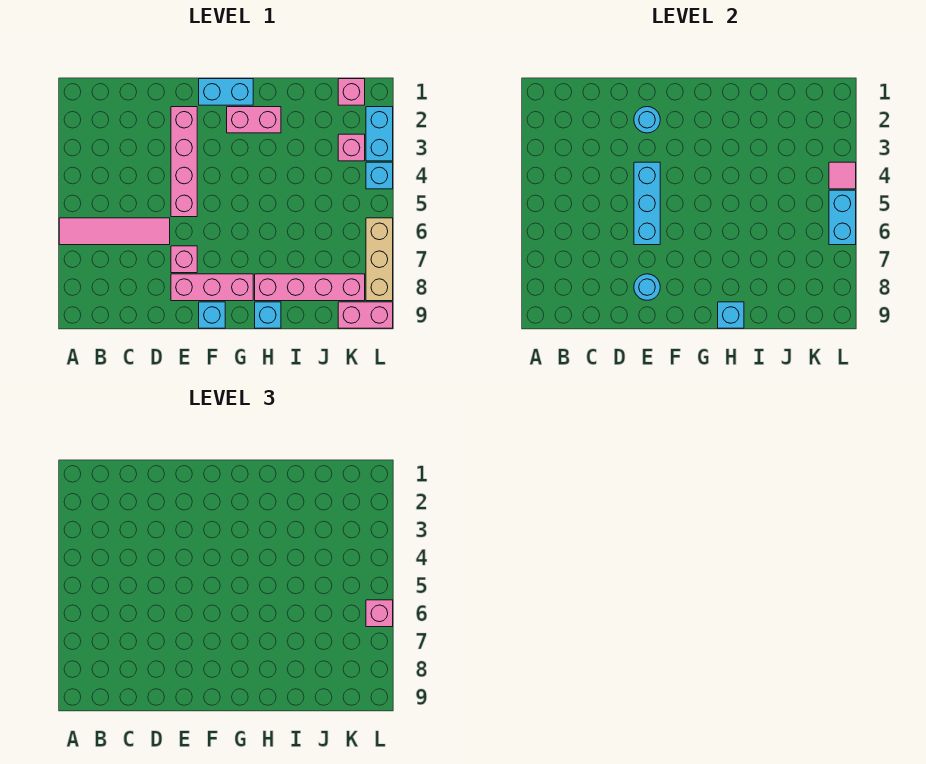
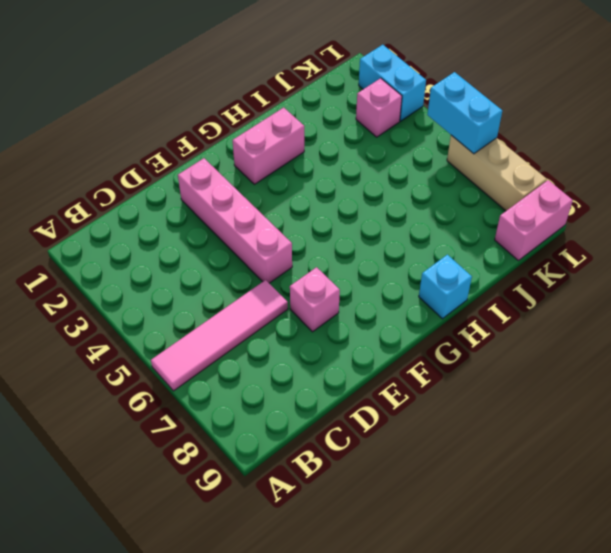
none -> pink brick E8:G8 level 1
none -> cyan brick F1:G1 level 1
none -> cyan brick F9 level 1

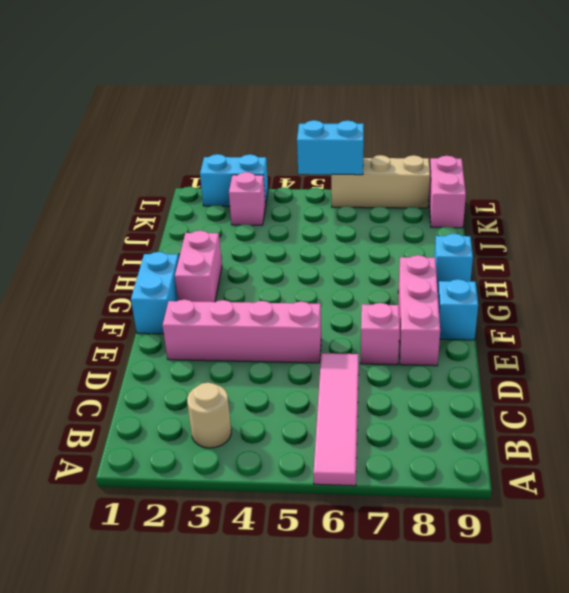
tan round brick B3 level 1 -> none
none -> pink brick H8:K8 level 1
none -> pink brick K1 level 1
none -> cyan brick L4 level 1

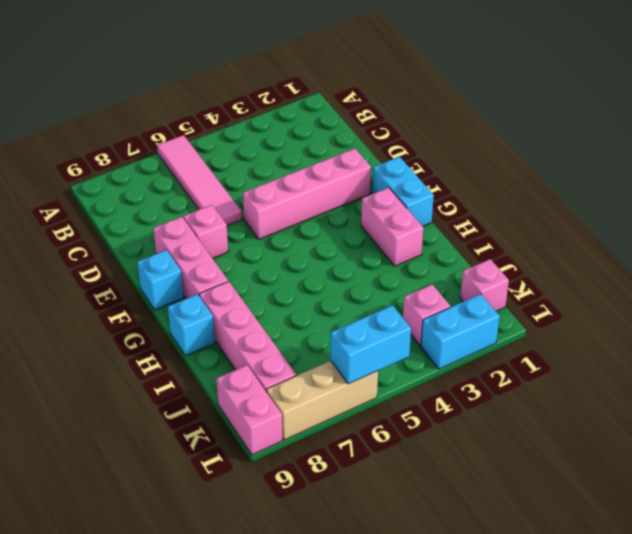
none -> cyan brick L4 level 1
none -> cyan round brick E2 level 2
none -> cyan brick E4:E6 level 2

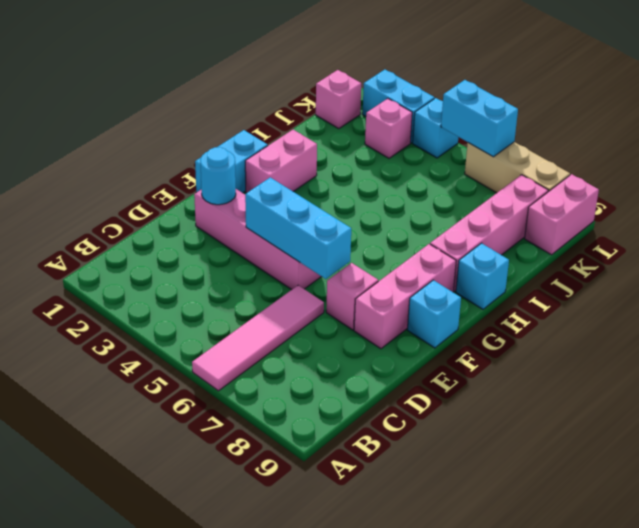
none -> cyan round brick E8 level 2
none -> cyan brick H9 level 2
none -> pink tile L4 level 2

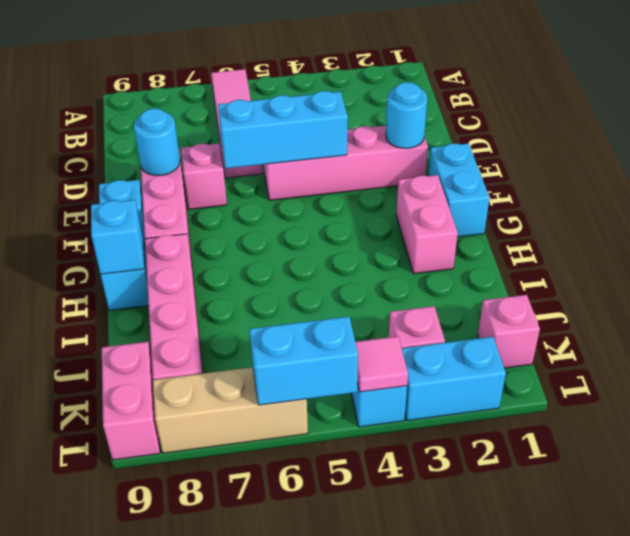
none -> pink brick L6 level 3

